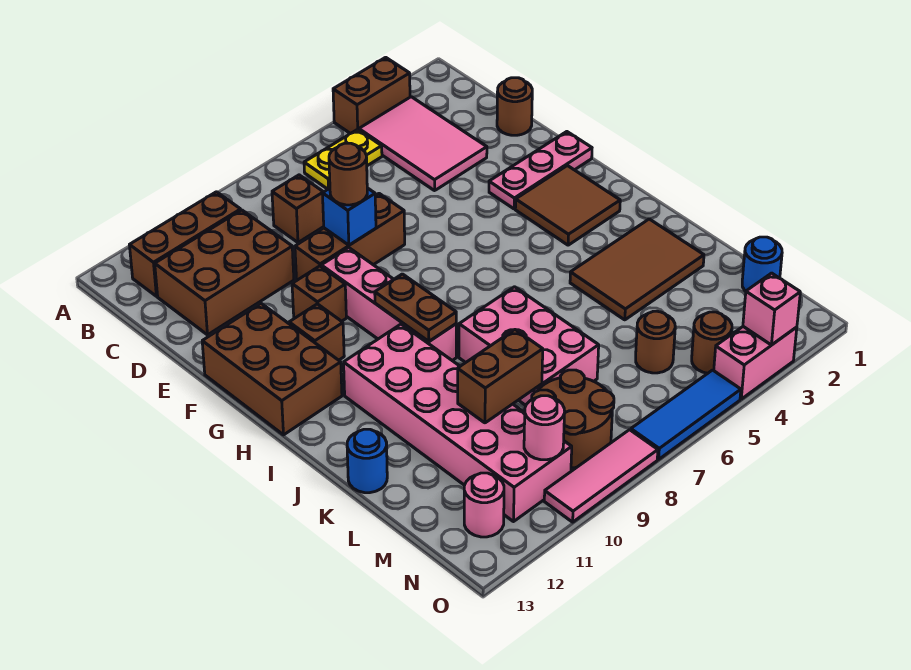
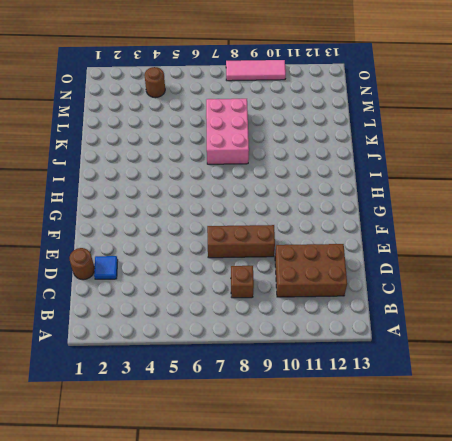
blue tile D2 level 1 -> none
none -> brown brick A3:A4 level 1
none -> pink tile B3:D4 level 1
none -> yellow plate B5:B6 level 1
none -> brown brick B10:B12 level 1

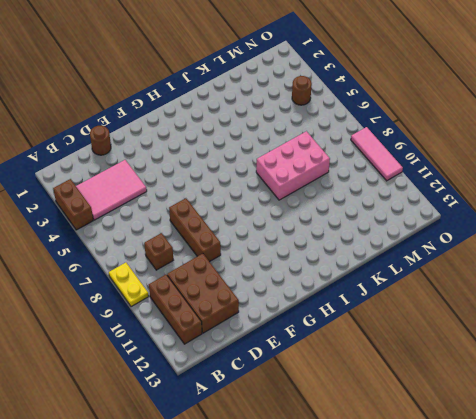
yellow plate A8:A9 level 1 -> yellow plate B5:B6 level 1
none -> pink plate F1:F3 level 1
none -> pink brick F9:I9 level 1
none -> brown brick F10 level 1
none -> brown brick F12:H13 level 1

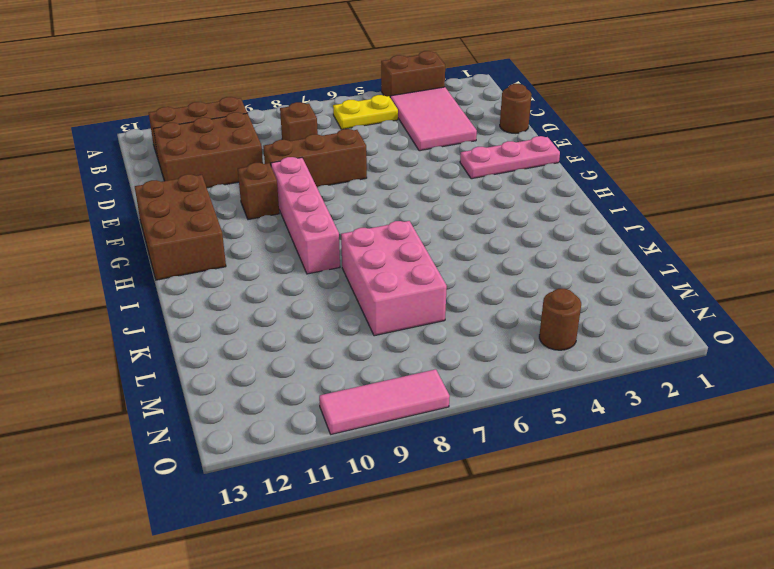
none -> brown tile G2:H3 level 1
none -> brown brick G11 level 1
none -> pink brick I10:N11 level 1
none -> brown tile J2:K4 level 1

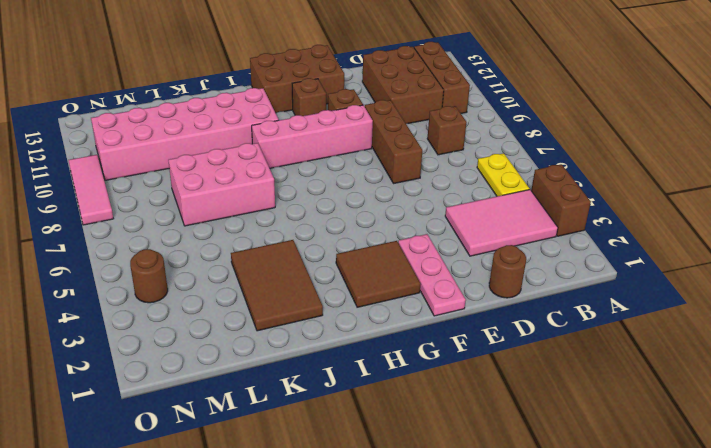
none -> blue round brick K13 level 1
none -> blue round brick M1 level 1
none -> brown round brick M5 level 1
none -> brown round brick M8:N9 level 1

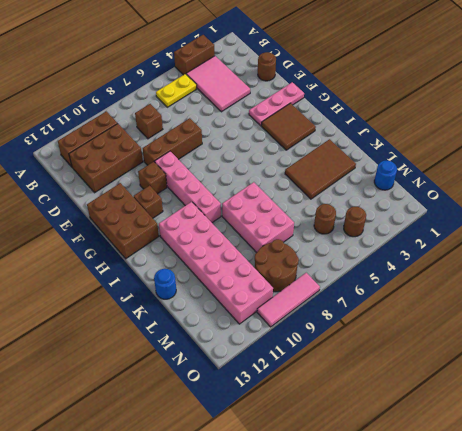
none -> pink round brick N12 level 1
none -> pink brick O3:O4 level 1
none -> blue tile O5:O7 level 1
none -> blue brick E8 level 2

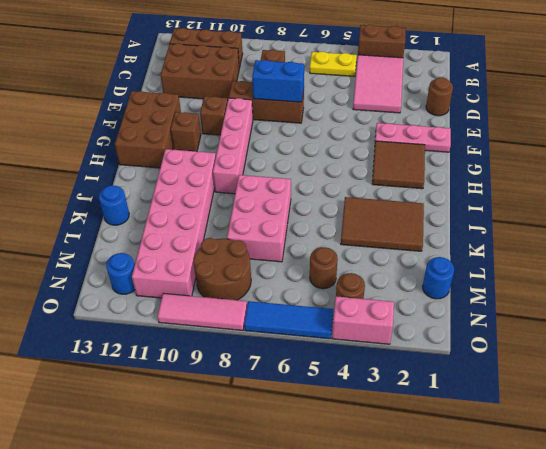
blue brick E7:E8 level 2 -> blue brick E8 level 2
blue round brick N12 level 1 -> pink round brick N12 level 1
none -> brown plate H9:I9 level 2
none -> brown brick L9:L10 level 2
none -> pink round brick N10 level 2
none -> pink brick O3 level 2

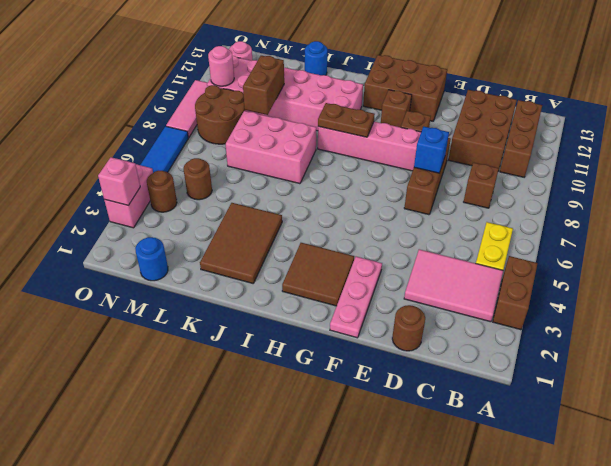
none -> brown round brick E8 level 3

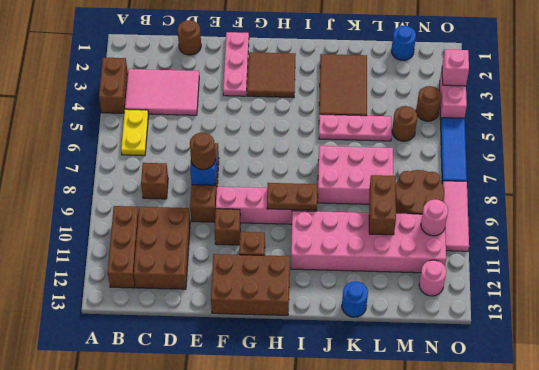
pink plate J5:L5 level 1 -> none

